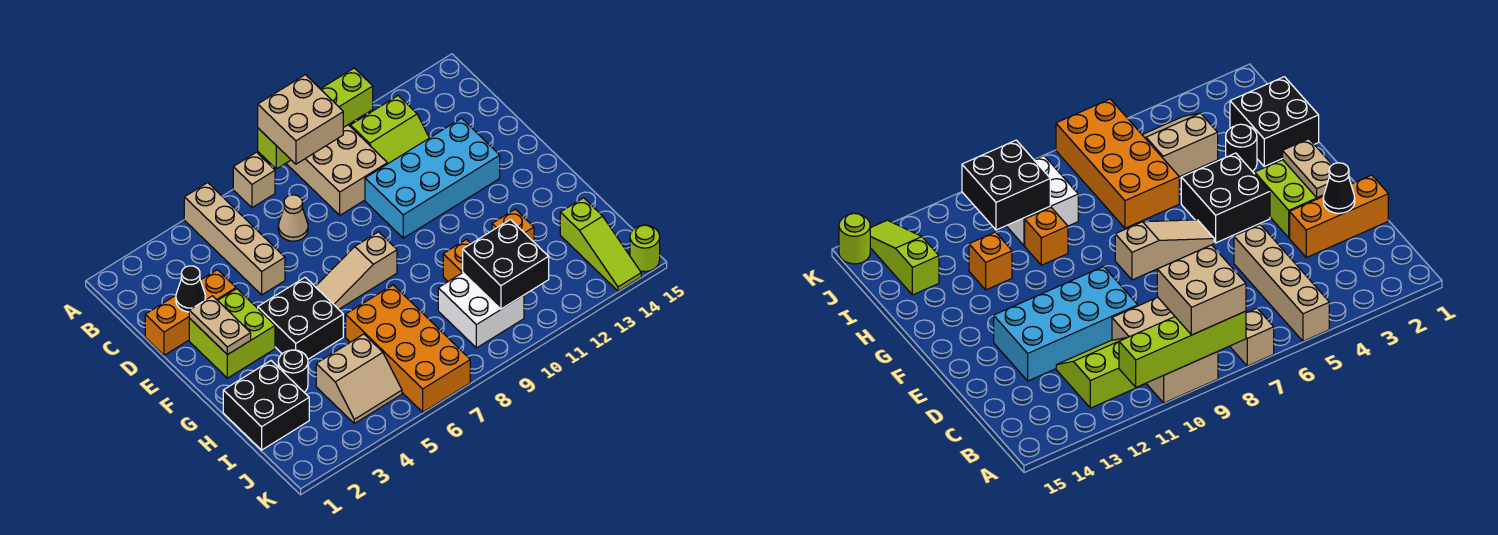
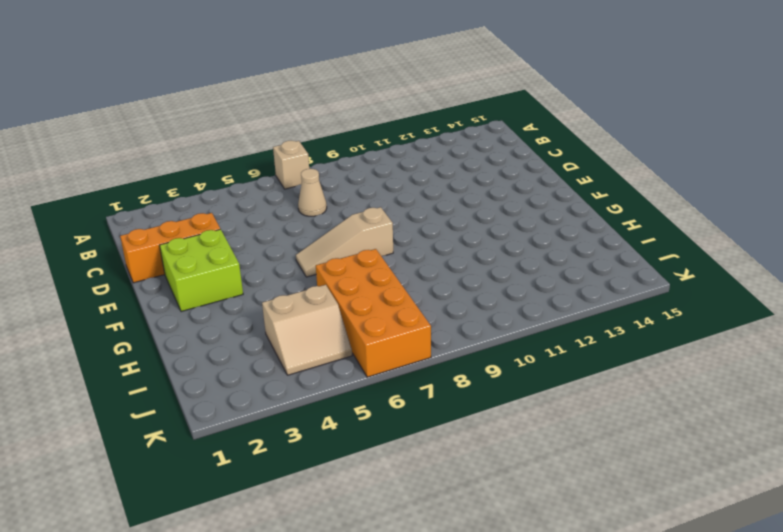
none -> tan brick A5:D5 level 1
none -> tan brick A9:C10 level 1
none -> lime slope B11:C12 level 1 top B

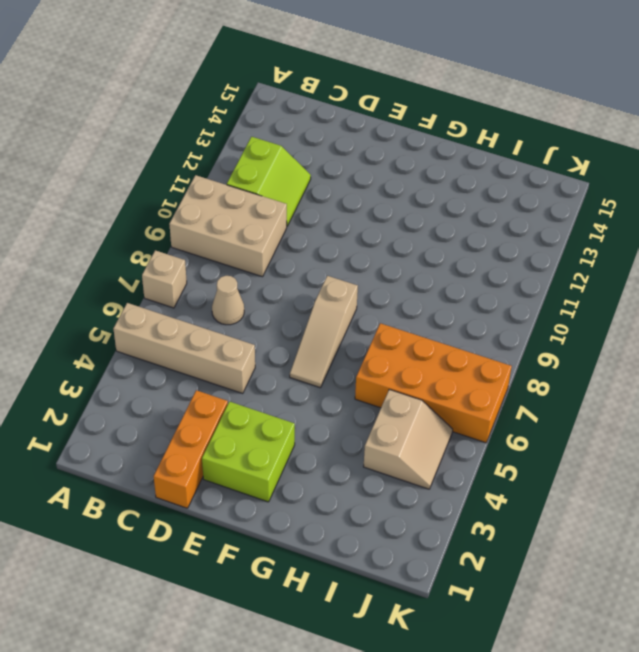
none -> cyan brick D10:E13 level 1
none -> black brick F4:G5 level 1
none -> black brick H1:I2 level 1

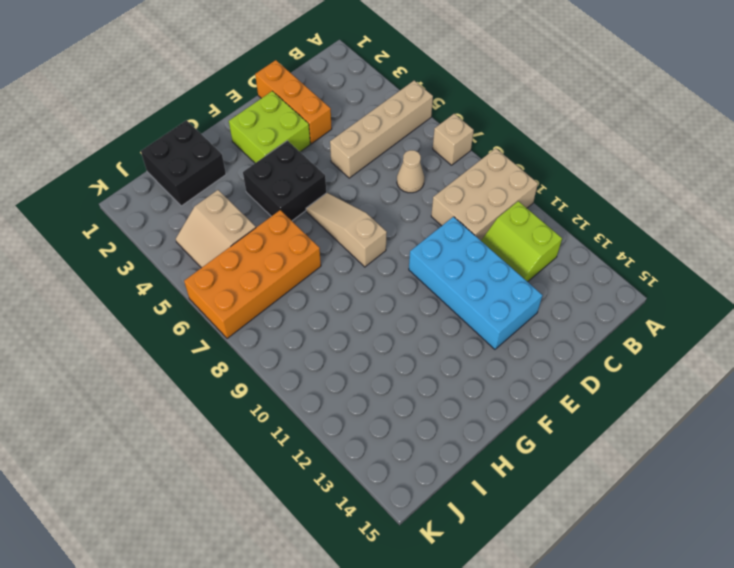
none -> black round brick H3 level 1
none -> orange brick H10 level 1
none -> orange brick H12 level 1

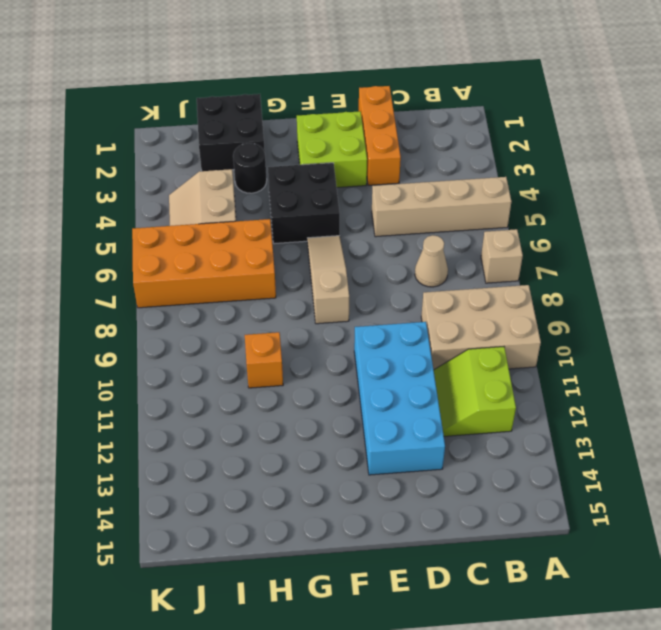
none -> orange brick H12 level 1
none -> white brick I9:J10 level 1
none -> lime slope I14:K14 level 1 top I

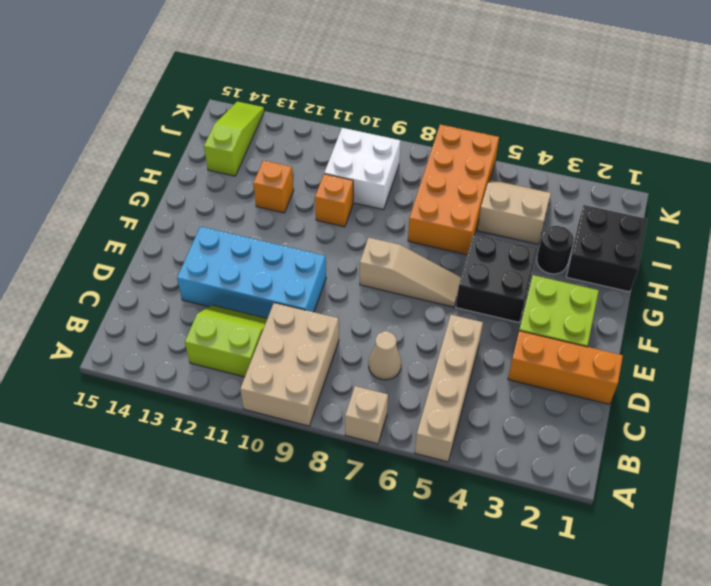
none -> lime round brick K15 level 1
none -> lime brick A8:A11 level 2
none -> black cone D2 level 2

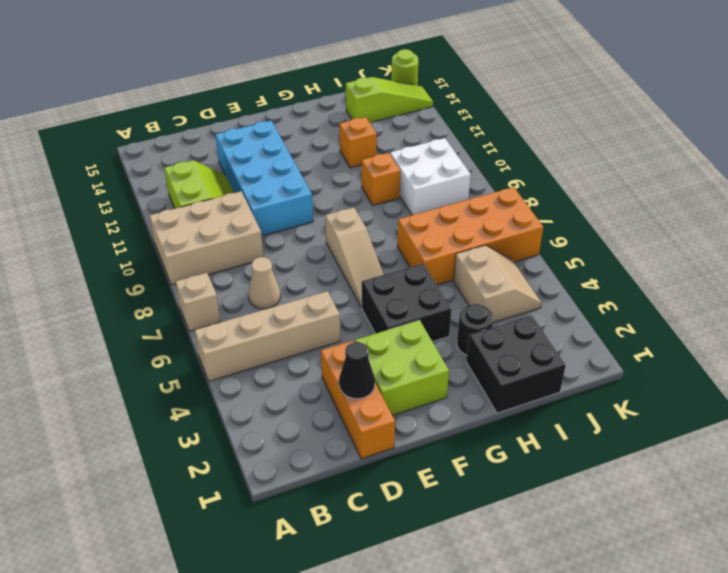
none -> lime brick A8:A11 level 2
none -> tan plate E2:F2 level 2
none -> black brick I10:J11 level 2

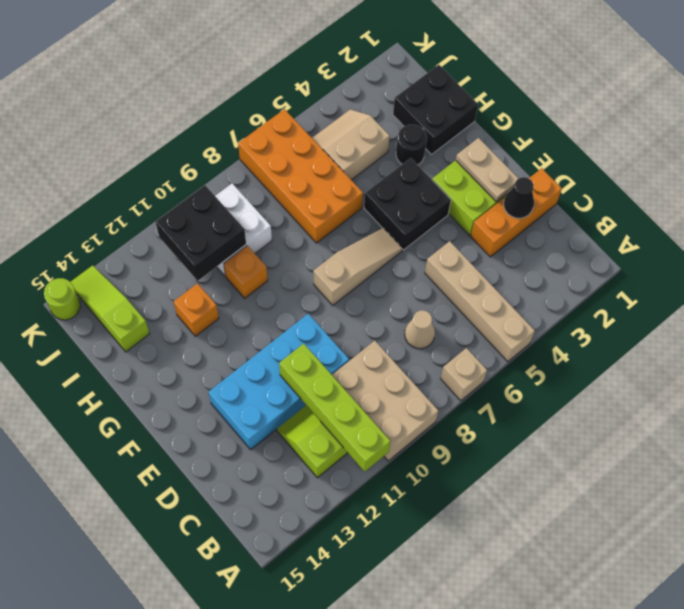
lime brick A11:D11 level 2 -> lime brick A8:A11 level 2
none -> tan brick A8:B9 level 3

